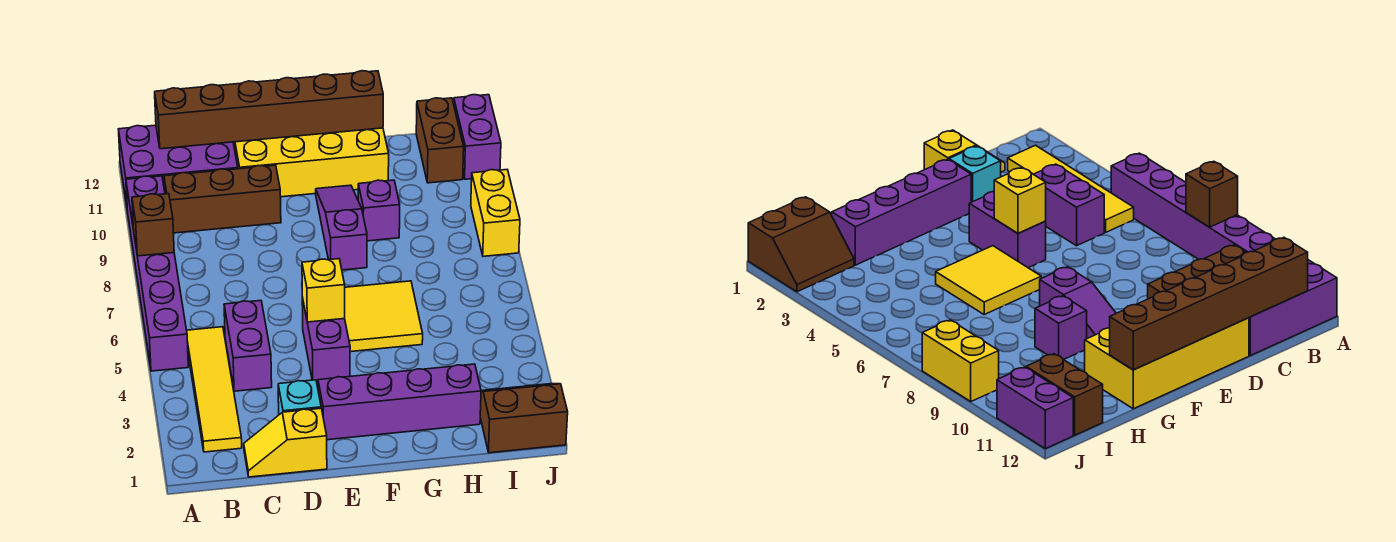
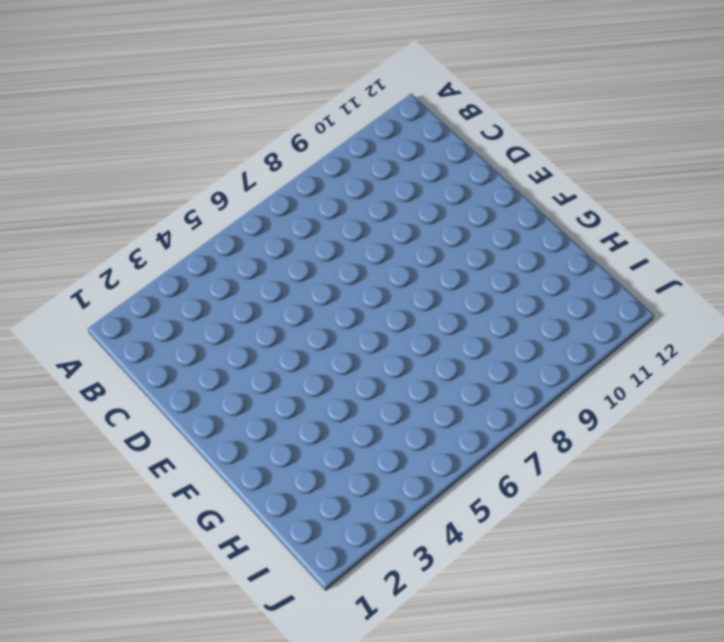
none -> purple brick A5:A10 level 1
none -> purple brick A11:C12 level 1
none -> yellow tile B2:B5 level 1

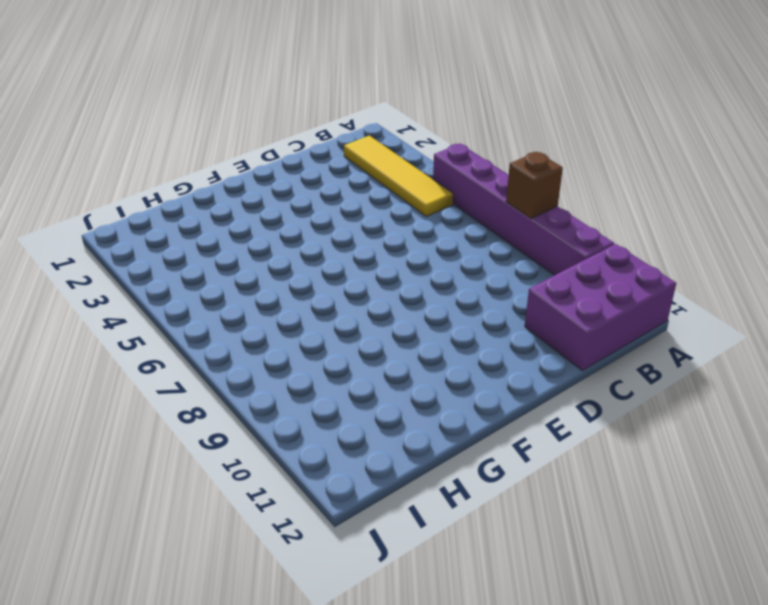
none -> brown brick B10:D10 level 1
none -> yellow slope C1:D1 level 1 top D
none -> purple brick C4:C5 level 1

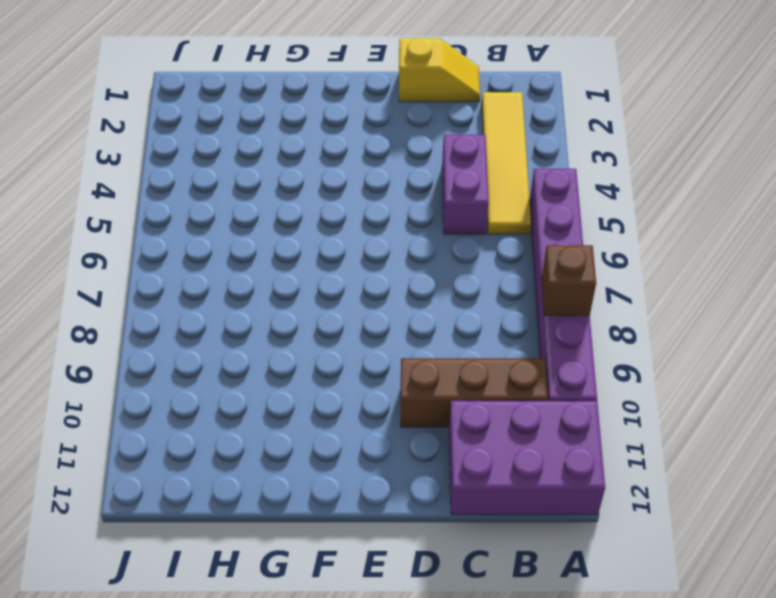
none -> cyan brick D2 level 1
none -> yellow brick D11:G12 level 1
none -> purple brick E2:H2 level 1

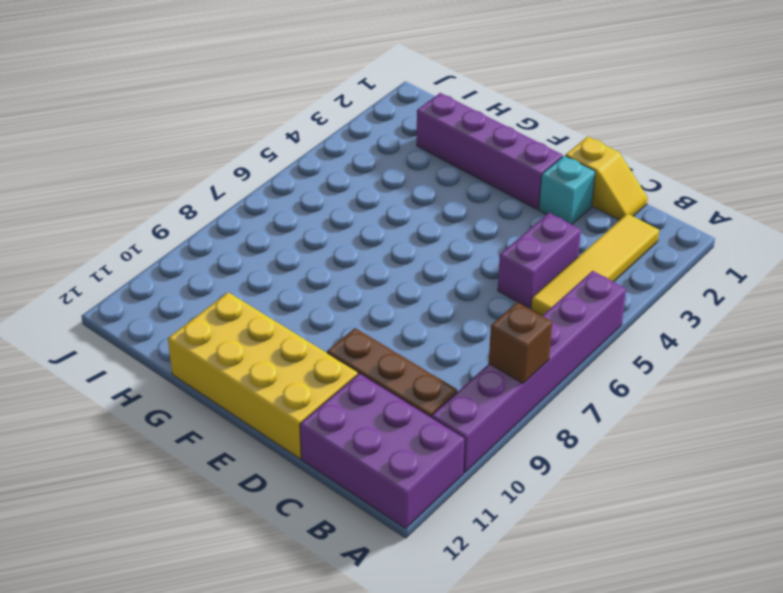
none -> purple brick E4:E5 level 1
none -> yellow tile F5:G6 level 1
none -> purple slope F8:F10 level 1 top 8

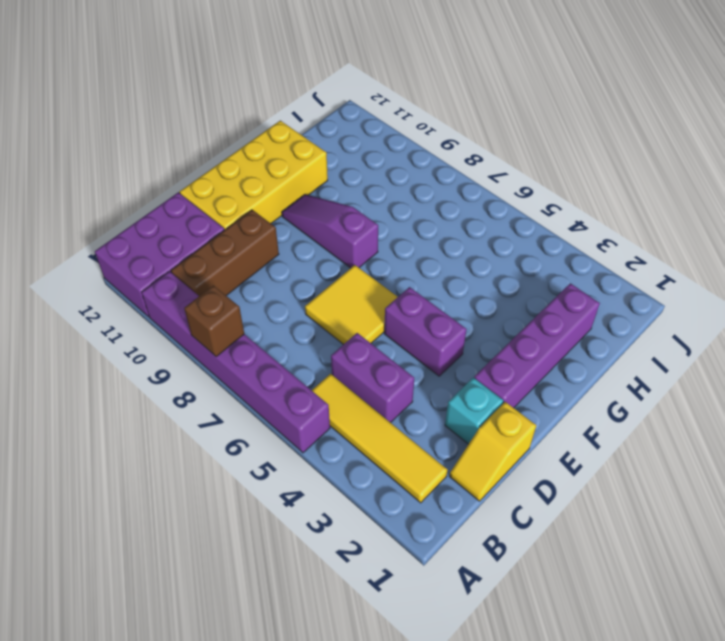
yellow tile D6:E7 level 1 -> yellow tile F5:G6 level 1
none -> purple brick G9 level 1
none -> brown slope I1:J2 level 1 top 1
none -> brown brick I11:I12 level 1

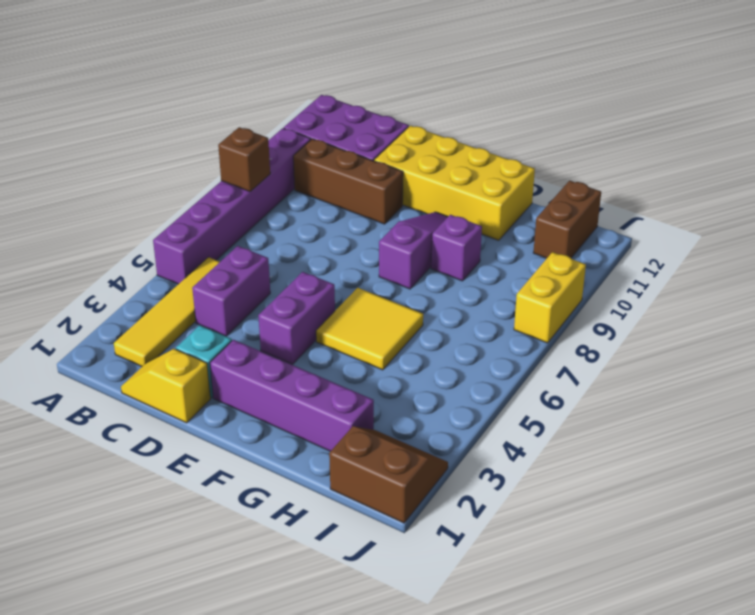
none -> purple brick J11:J12 level 1
none -> brown brick B12:G12 level 2
none -> yellow brick E5 level 2

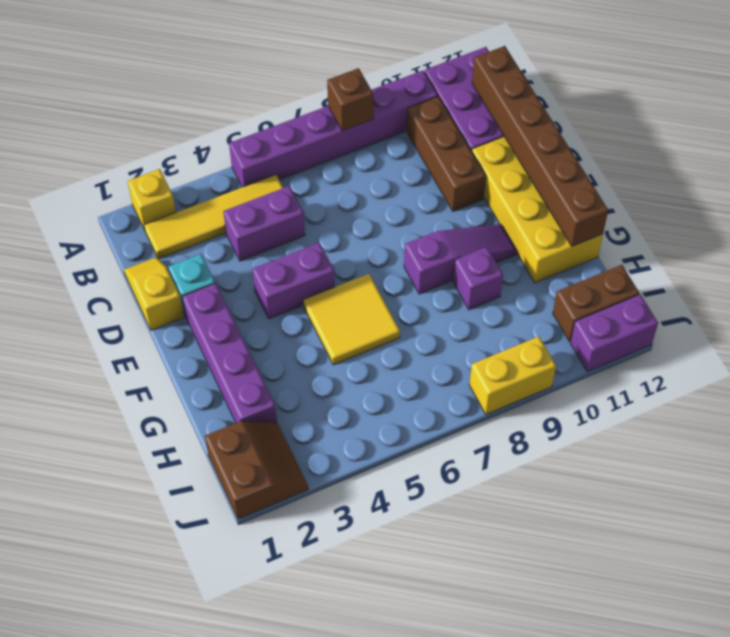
yellow brick A2 level 1 -> yellow brick E5 level 2

